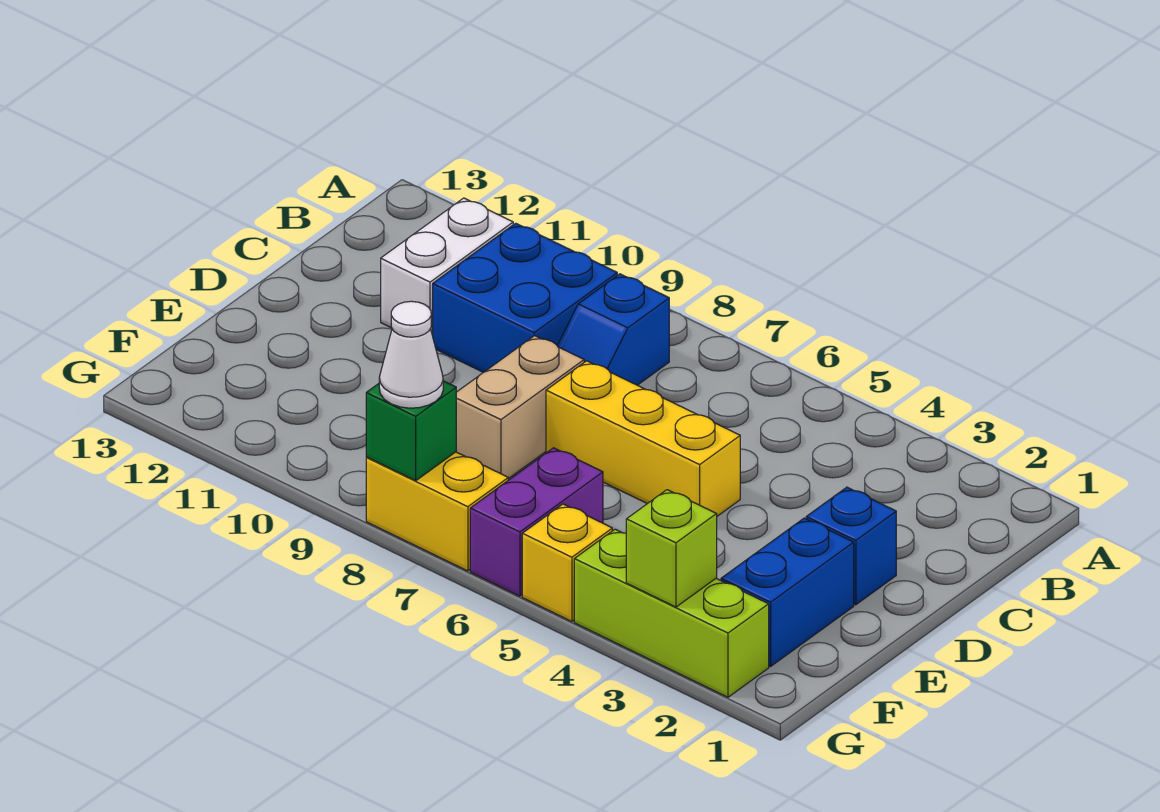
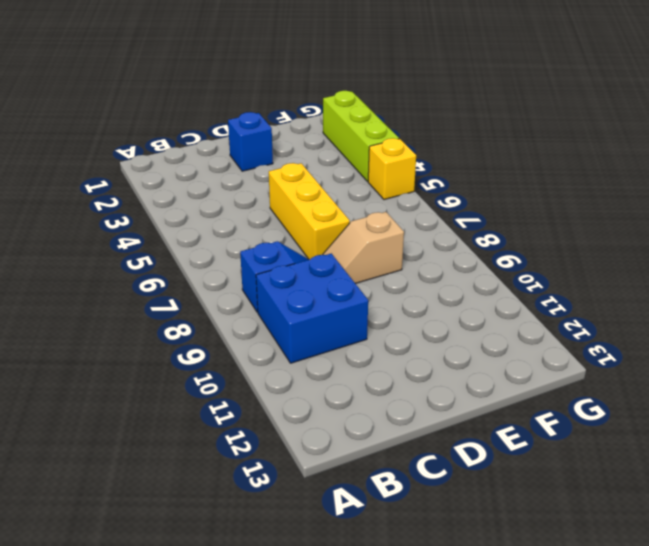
tan slope D8:E8 level 1 top E -> tan brick D8:E8 level 1
none -> white brick B11:C11 level 1
none -> blue brick E2:F2 level 1
none -> purple brick F6:G6 level 1

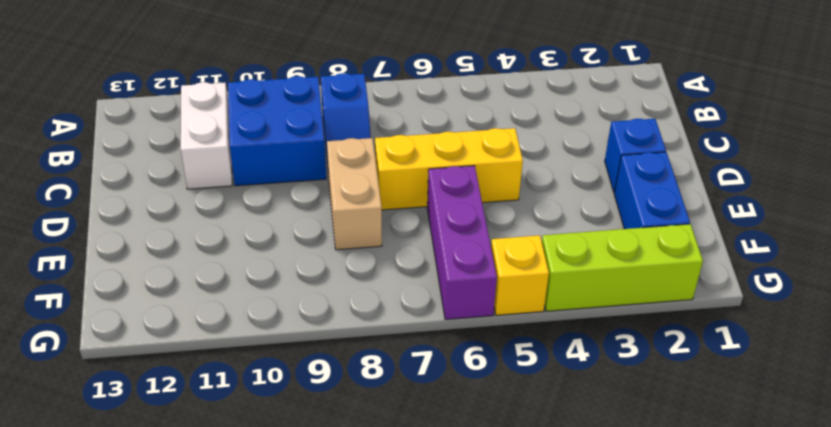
purple brick E6:G6 level 1 -> purple brick F6:G6 level 1
none -> yellow brick G7:G8 level 1
none -> lime brick G3 level 2
none -> green brick G8 level 2

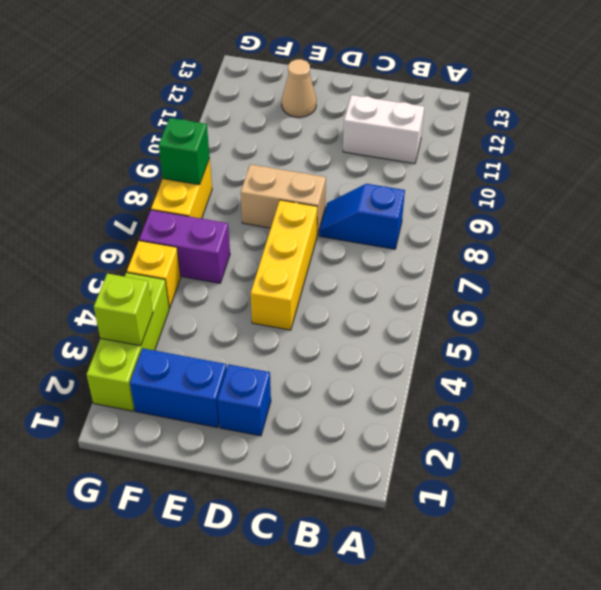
tan cone E12 level 1 -> none
none -> blue brick B9:C10 level 1
none -> white cone G8 level 3

